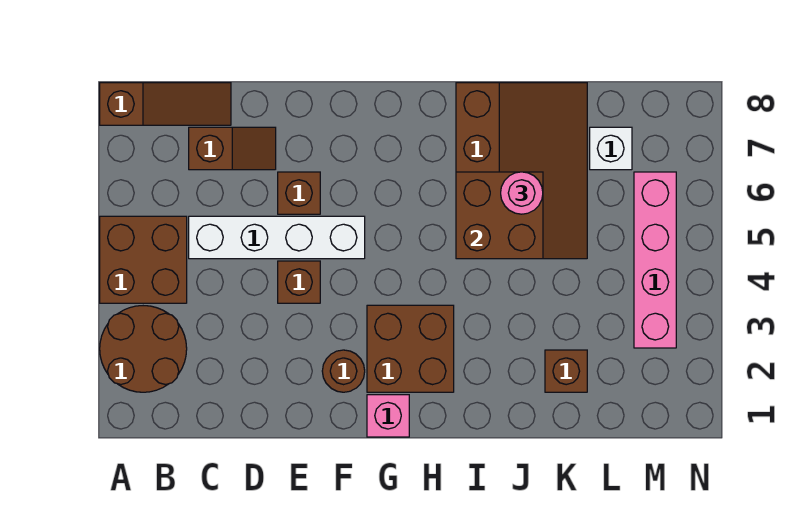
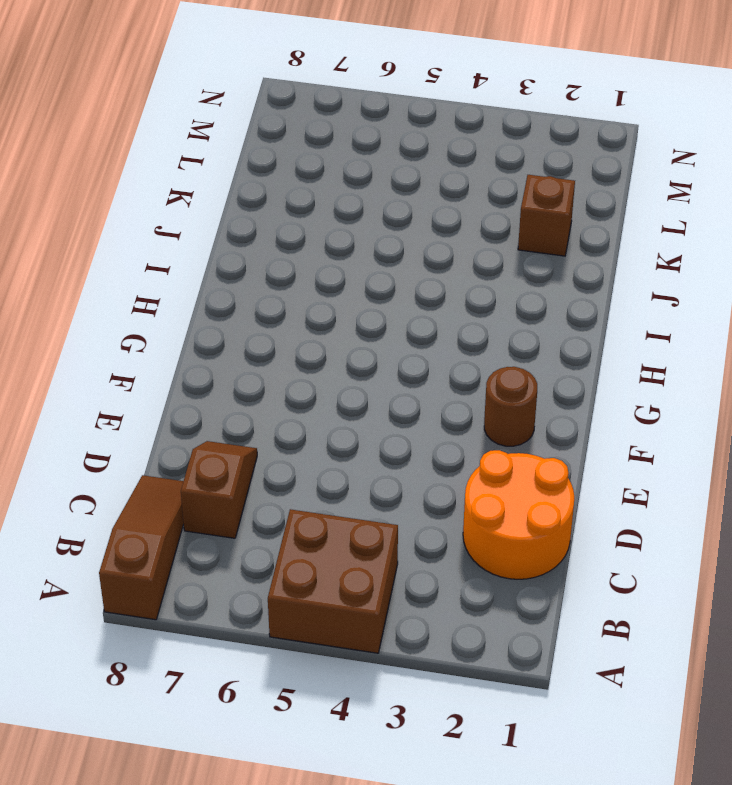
orange round brick C1:D2 level 1 -> none
none -> brown round brick A2:B3 level 1
none -> white brick C5:F5 level 1
none -> brown brick E4 level 1

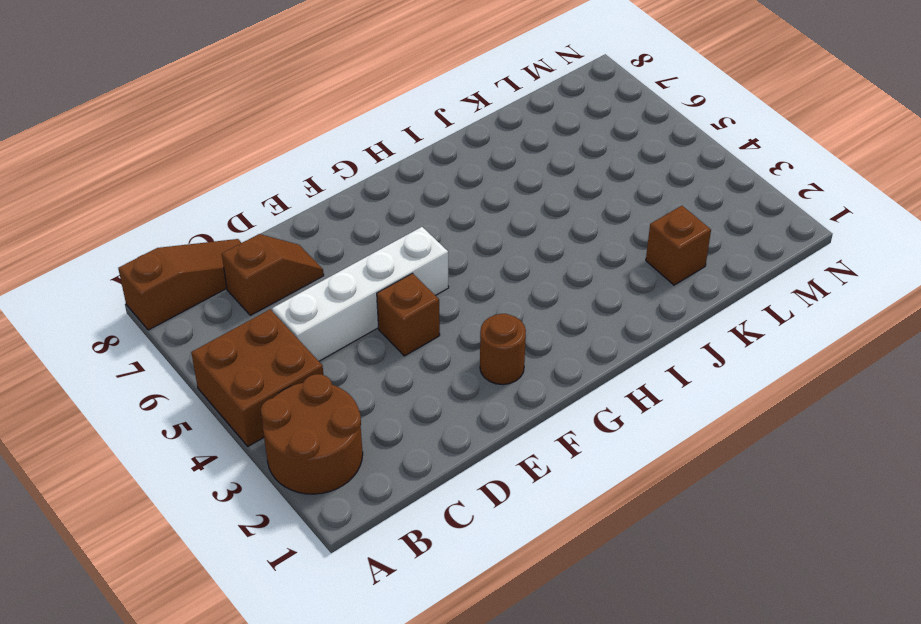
none -> brown brick E6 level 1
none -> pink brick G1 level 1
none -> brown brick G2:H3 level 1

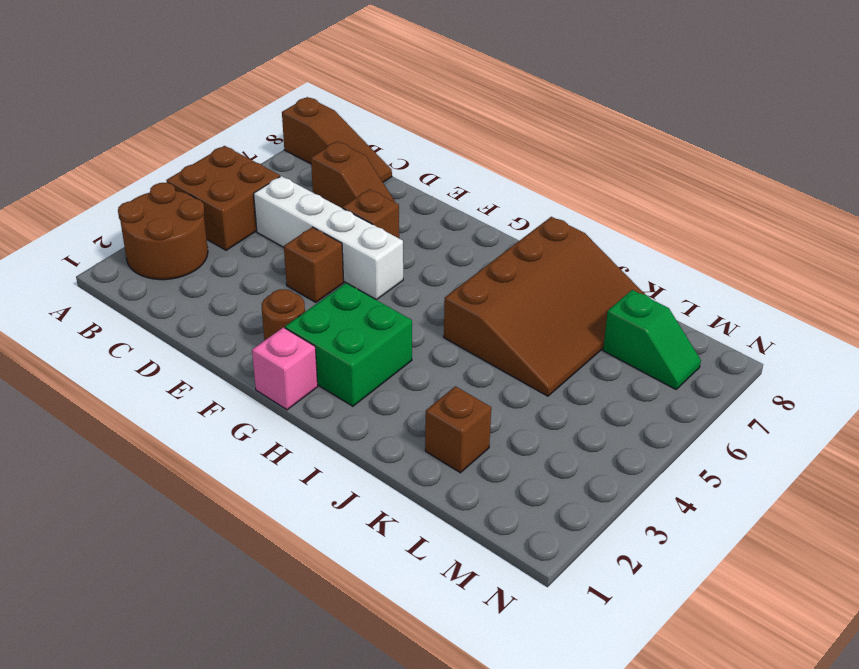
green brick G2:H3 level 1 -> brown brick G2:H3 level 1
green slope L7:M7 level 1 top L -> white brick L7 level 1
none -> pink brick M3:M6 level 1
none -> brown brick I5:J6 level 2
none -> pink round brick J6 level 3

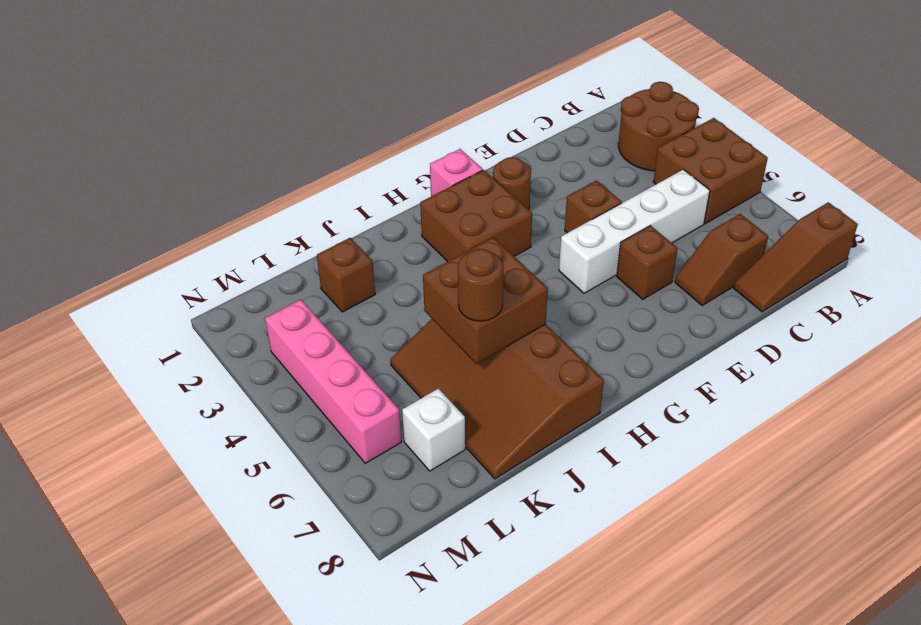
brown round brick J6 level 3 -> pink round brick J6 level 3

